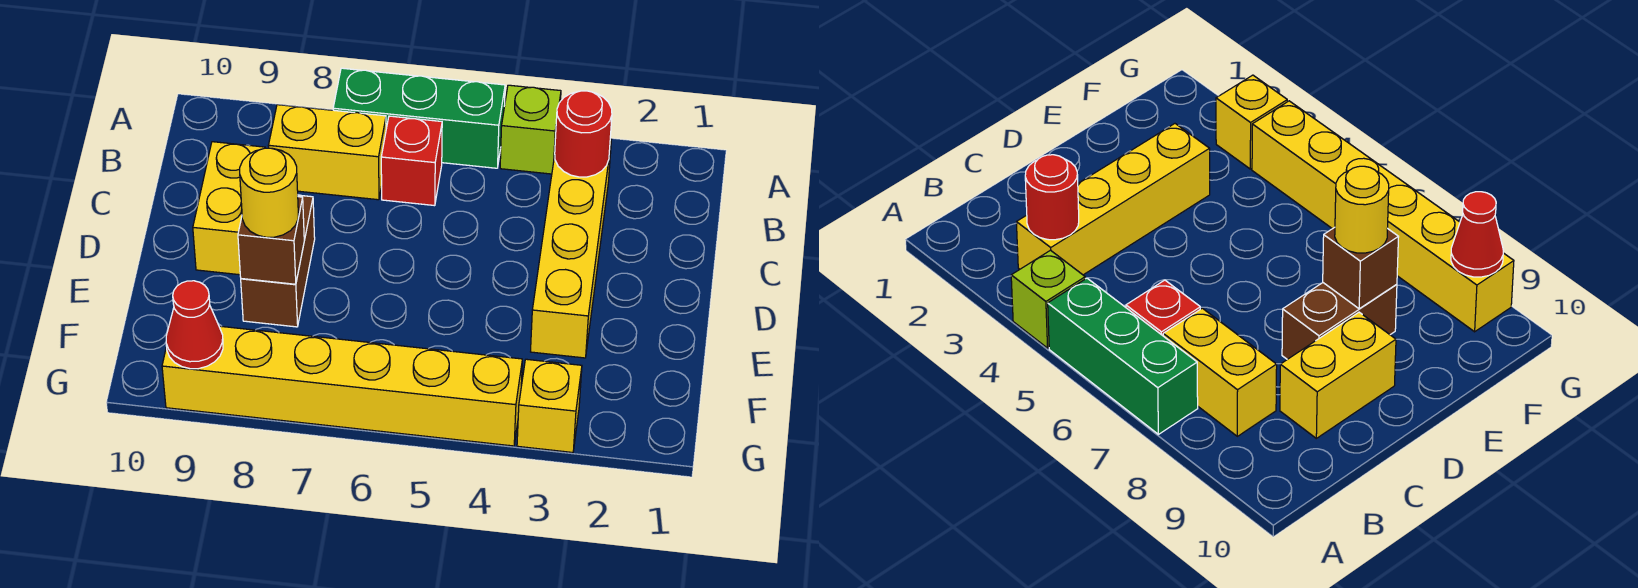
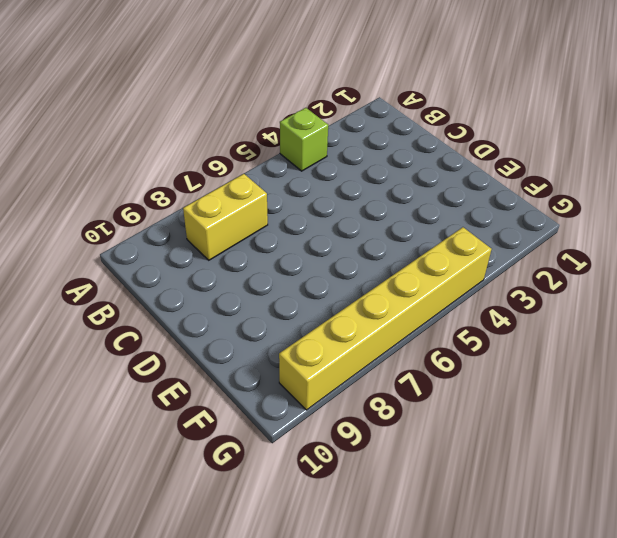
none -> green brick A5:A7 level 1
none -> yellow brick B3:E3 level 1
none -> red brick B6 level 1

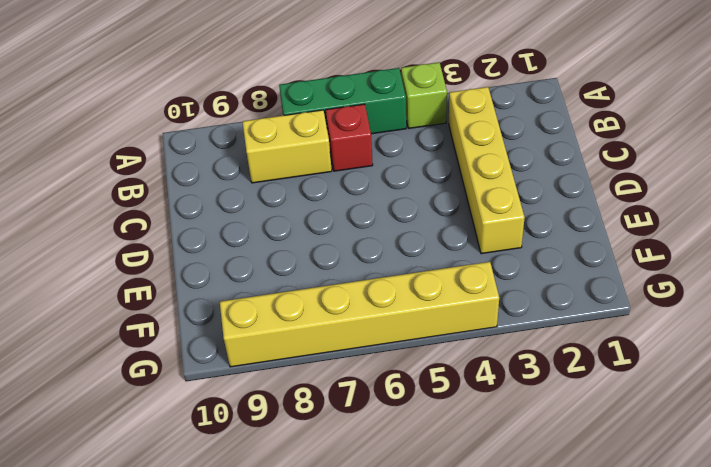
none -> yellow brick C9:D9 level 1
none -> brown brick D8:E8 level 1
none -> yellow brick G3 level 1

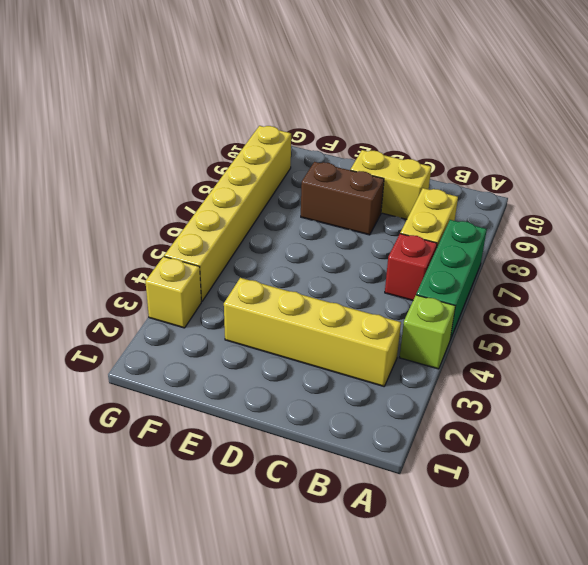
none -> red round brick B3 level 2
none -> brown brick E8 level 2
none -> red cone G9 level 2

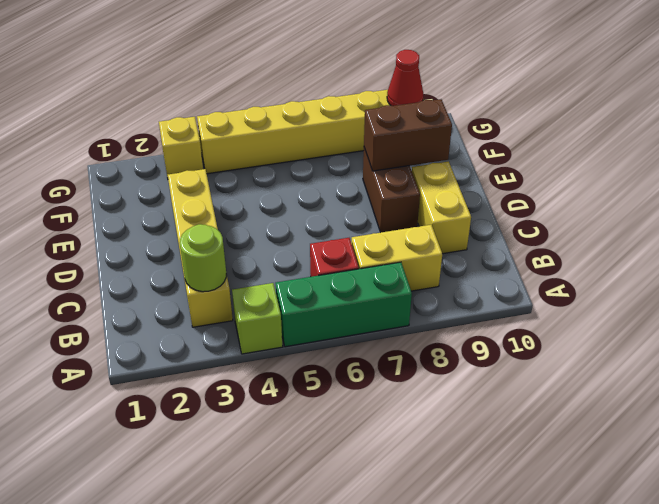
lime round brick B3 level 2 -> red round brick B3 level 2
brown brick E8:E9 level 2 -> brown brick E8 level 2
none -> yellow round brick E8 level 3

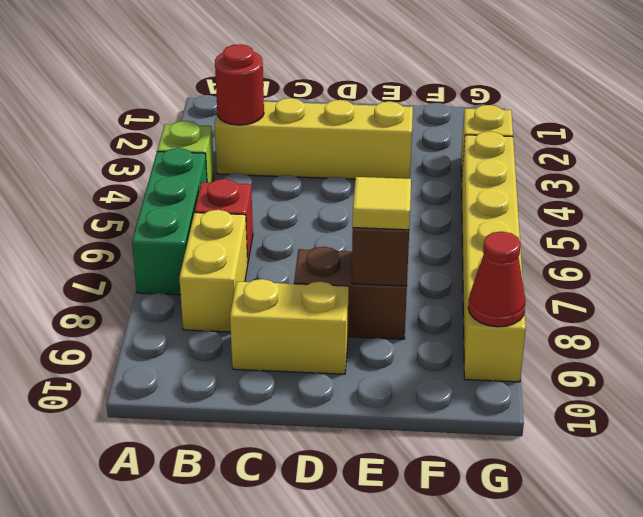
yellow tile E8 level 3 -> yellow round brick E8 level 3

